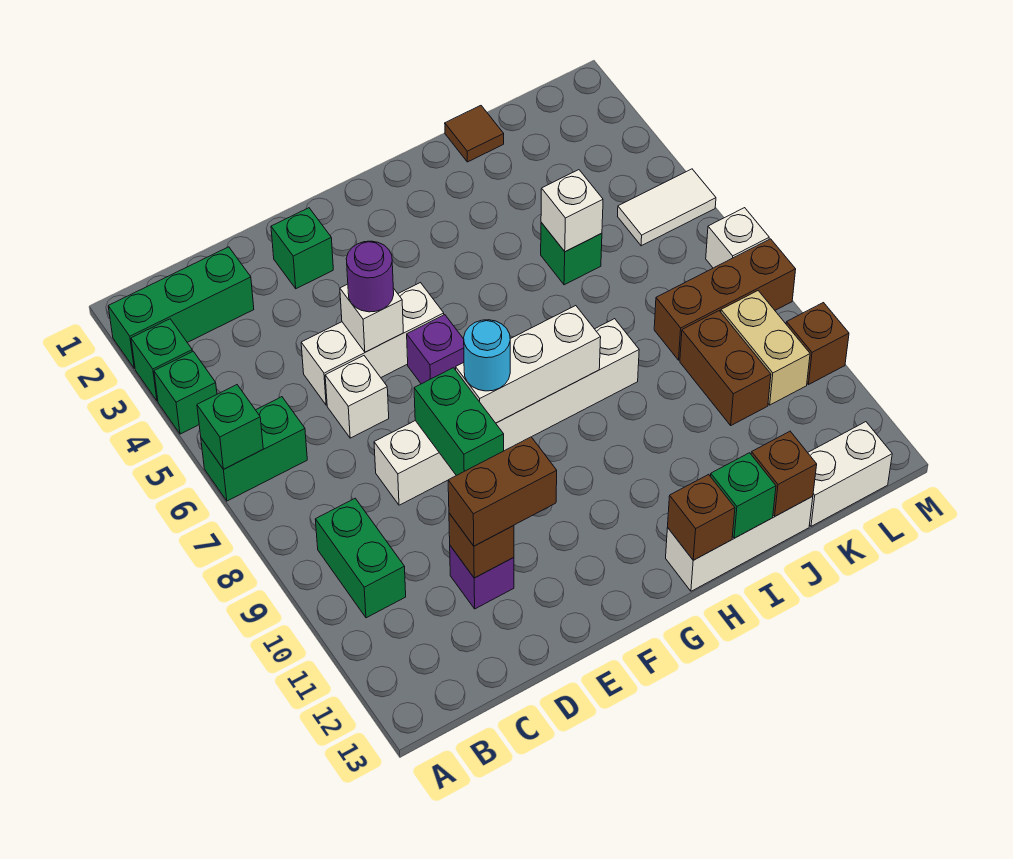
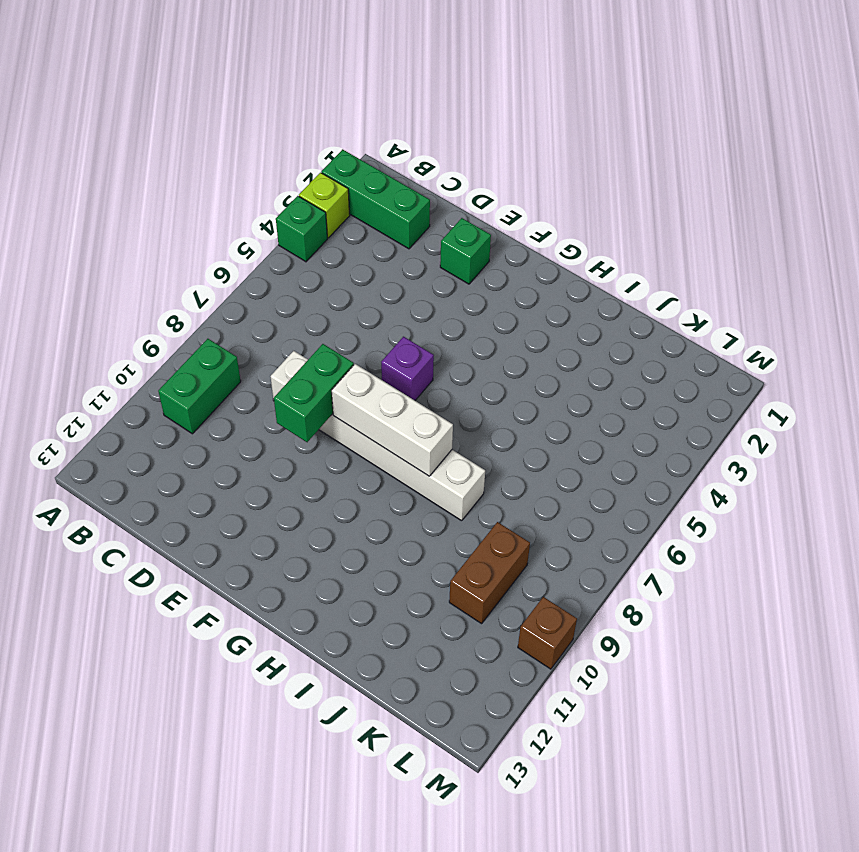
lime brick A3 level 1 -> green brick A3 level 1
none -> green brick A6:B6 level 1
none -> white brick D5:F5 level 1
none -> white brick D6 level 1
none -> purple brick D11 level 1

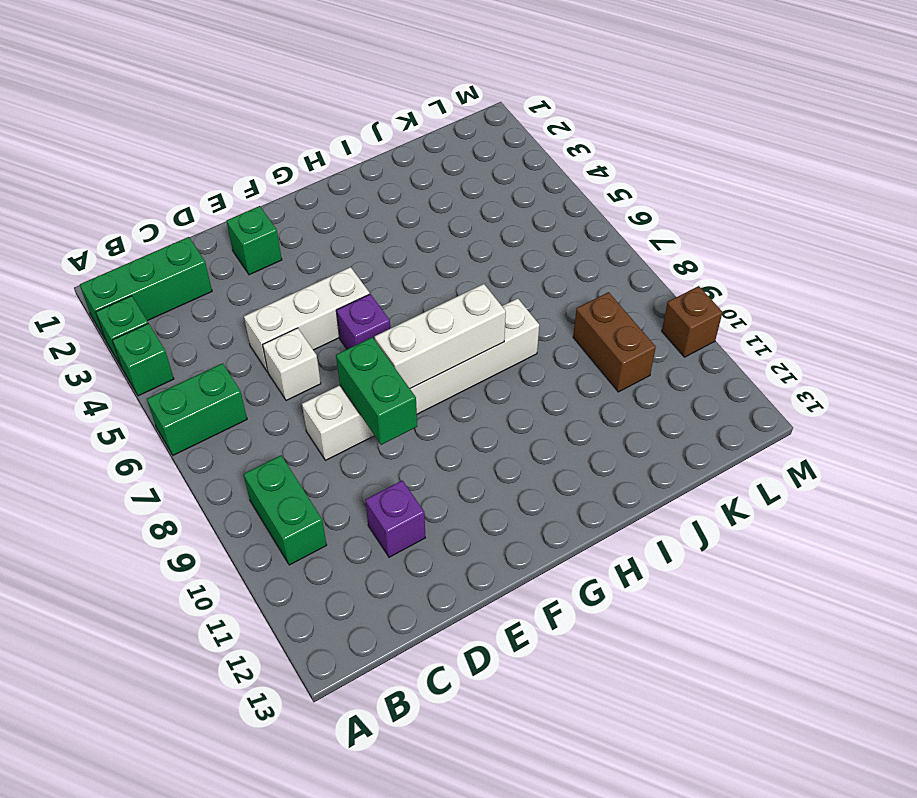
none -> white brick H13:J13 level 1
none -> brown tile J1 level 1
none -> green brick J5 level 1
none -> brown brick K8:M8 level 1

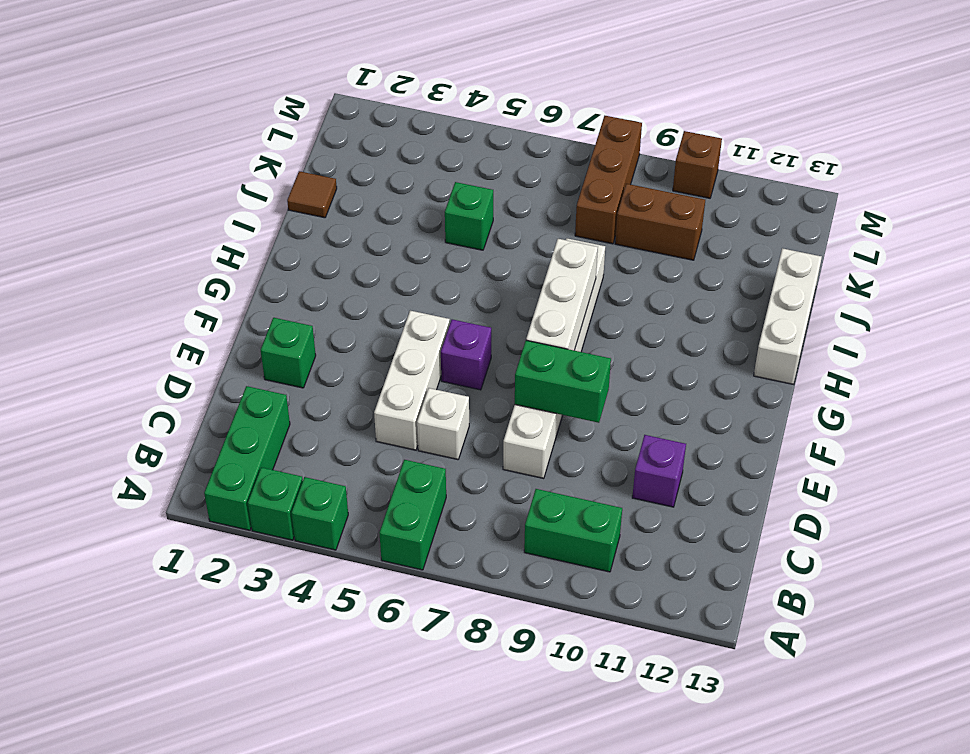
none -> white brick K13:L13 level 1
none -> white tile L5:M5 level 1
none -> tan brick L9:L10 level 1
none -> white brick M7 level 1

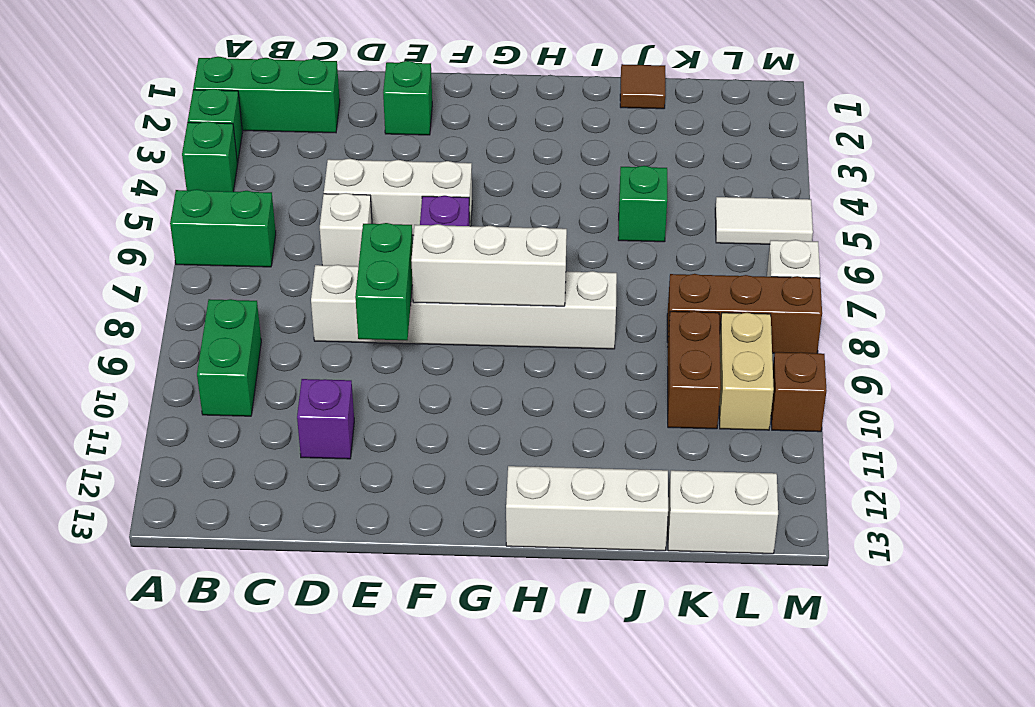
none -> green brick A6 level 2
none -> brown brick D11 level 2
none -> white brick E5 level 2
none -> brown brick H13 level 2

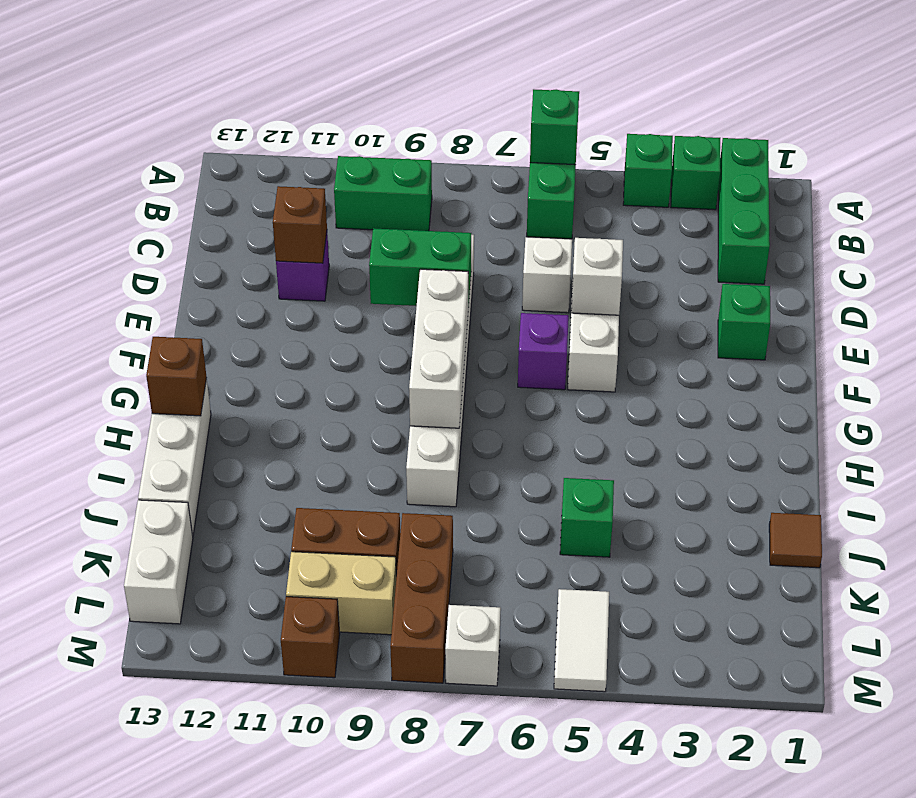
none -> green brick I13 level 2
none -> white brick J5 level 2
none -> brown brick J13 level 2
none -> brown brick D11:E11 level 3

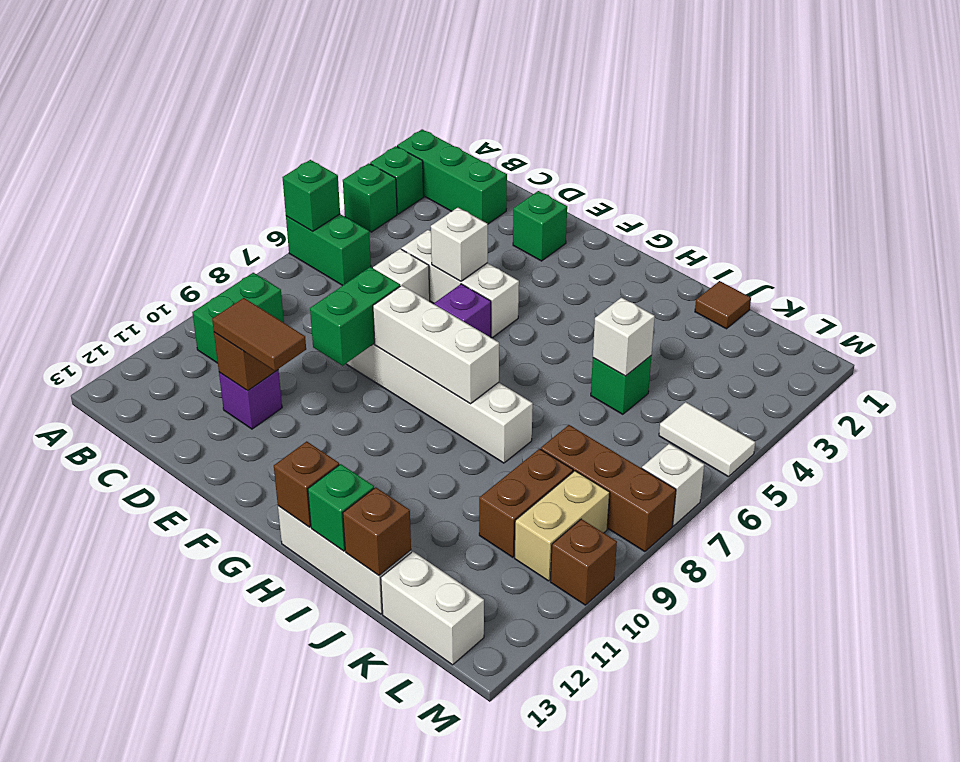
brown tile D11:E11 level 3 -> brown brick D11:E11 level 3
none -> purple round brick E5 level 3
none -> cyan round brick F8 level 3

